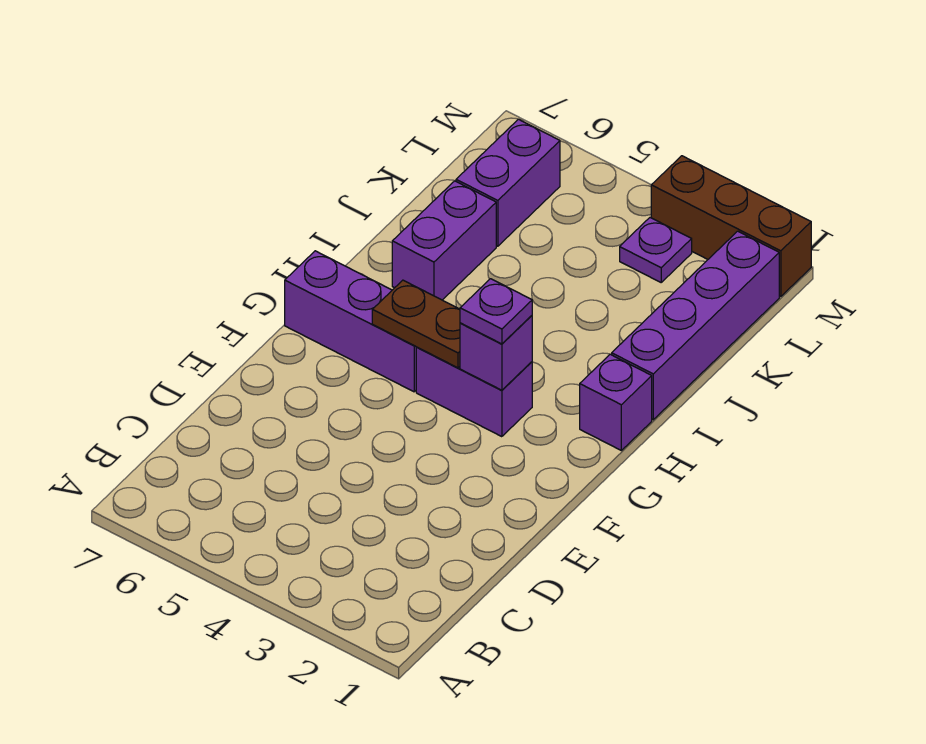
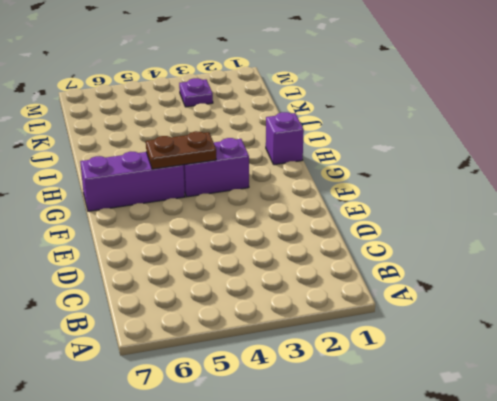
none -> purple brick I1:L1 level 1
none -> purple brick I6:J6 level 1

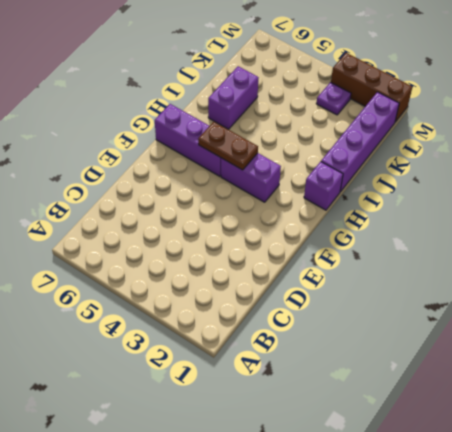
none -> purple brick K6:L6 level 1
none -> purple brick G3 level 2

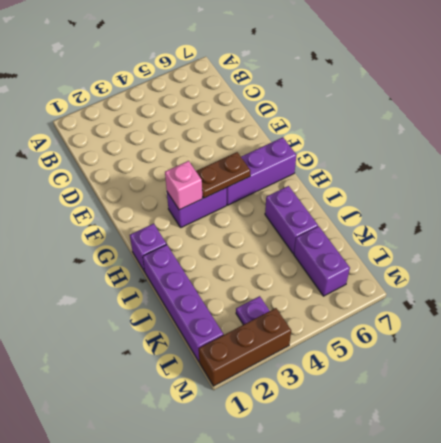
pink brick G3 level 2 -> purple brick G3 level 2
none -> purple plate G3 level 3

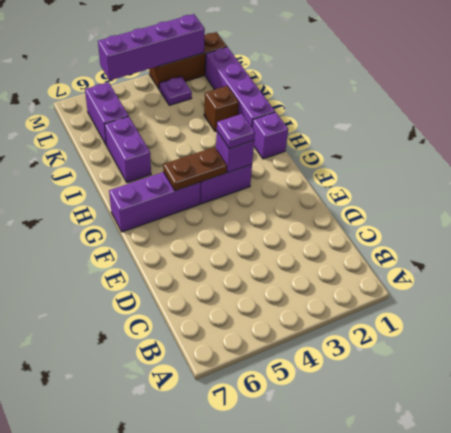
brown brick J2 level 1 -> none
purple brick M2:M5 level 2 -> none

